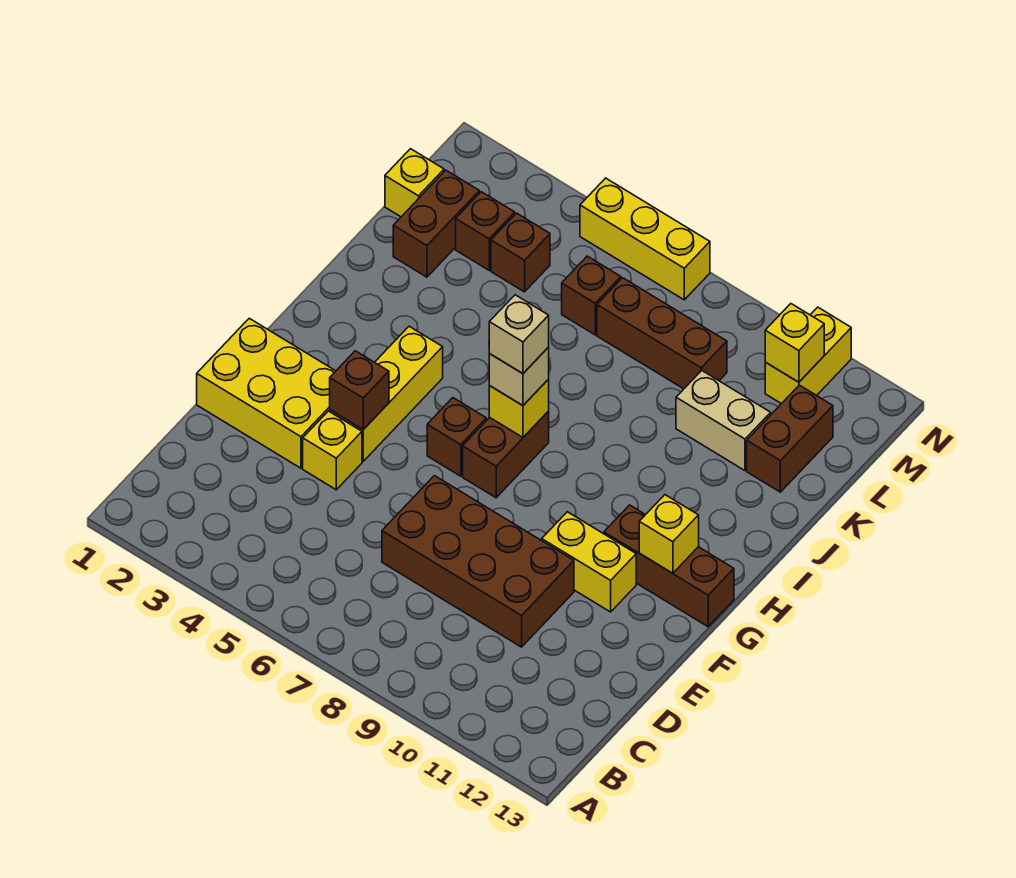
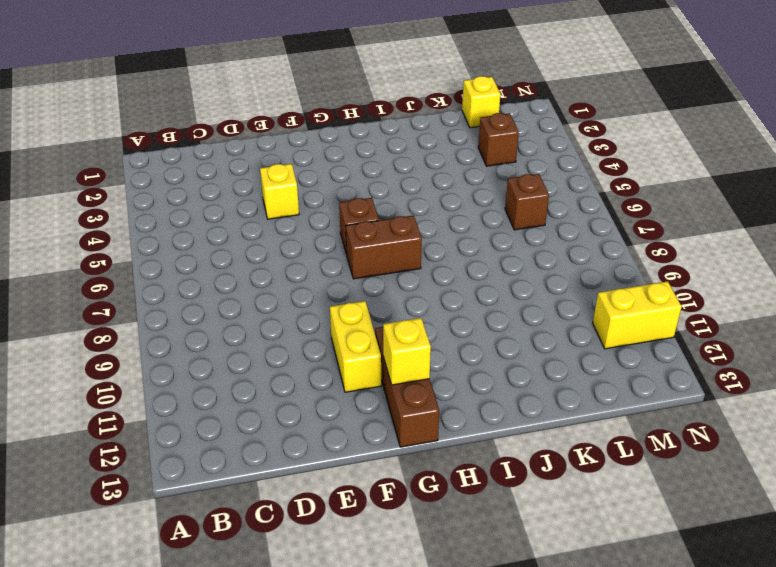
none -> brown brick D7:E10 level 1
none -> yellow brick E1:F3 level 1
none -> yellow brick F4:H4 level 1

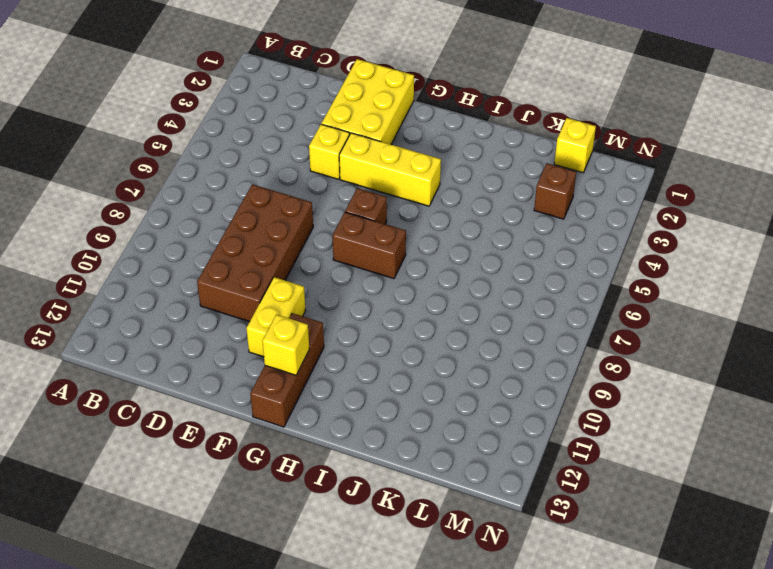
none -> brown brick K2:L2 level 1
none -> tan brick K10:K11 level 1
none -> brown brick K12:L12 level 1

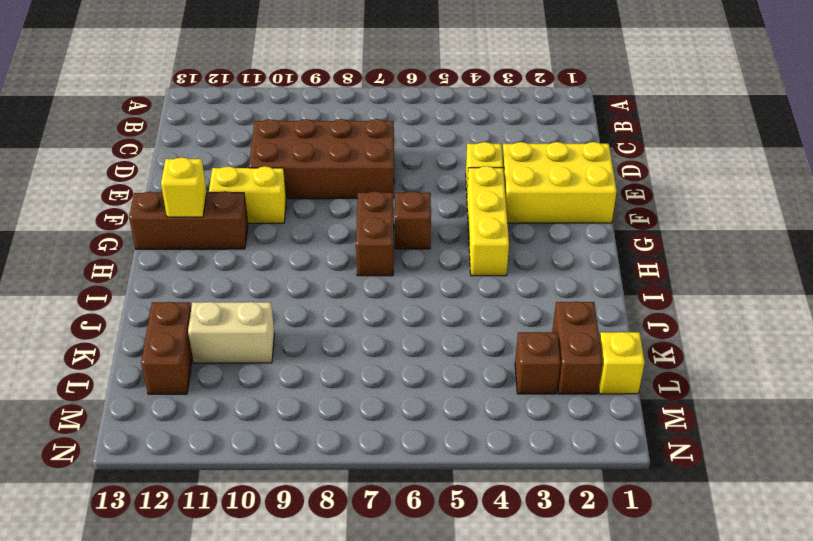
none -> brown brick L4 level 1
none -> brown brick L6 level 1
none -> brown brick L7:L9 level 1

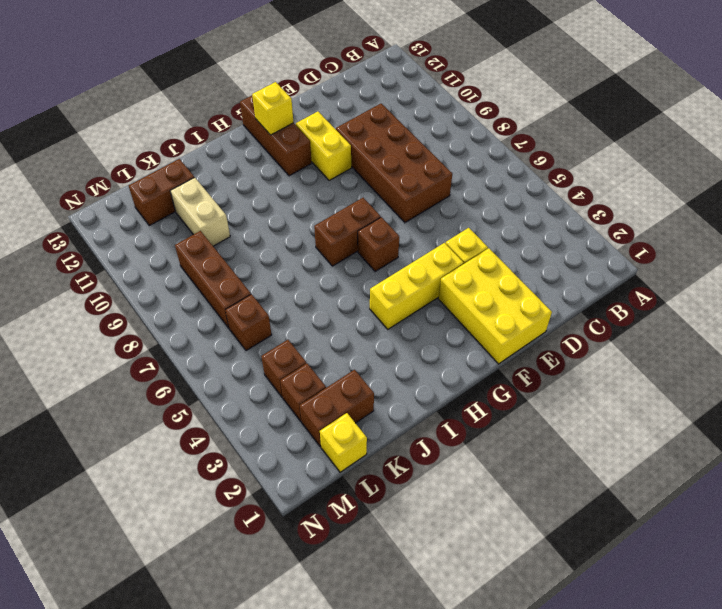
none -> yellow brick M11:N11 level 1
none -> yellow brick N5:N7 level 1
none -> brown brick F4 level 2

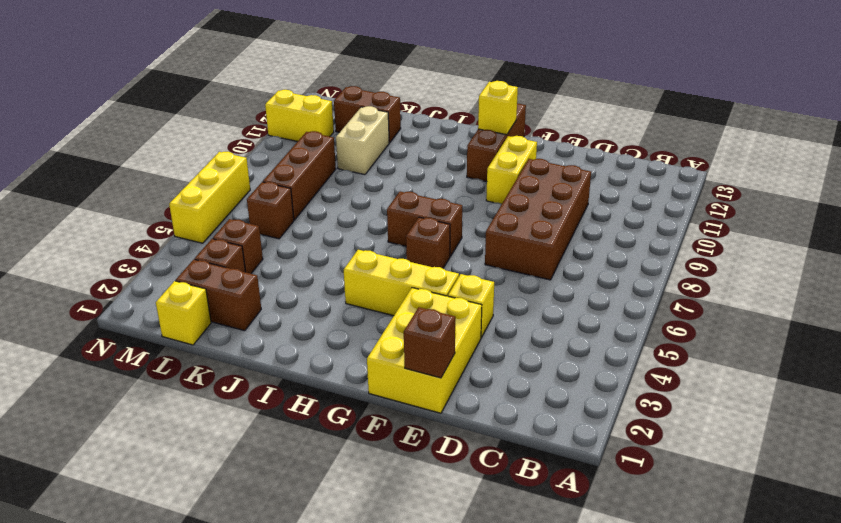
brown brick E1 level 2 -> brown brick F4 level 2
none -> yellow brick H7 level 2
none -> yellow brick M11 level 2
none -> tan brick H7 level 3

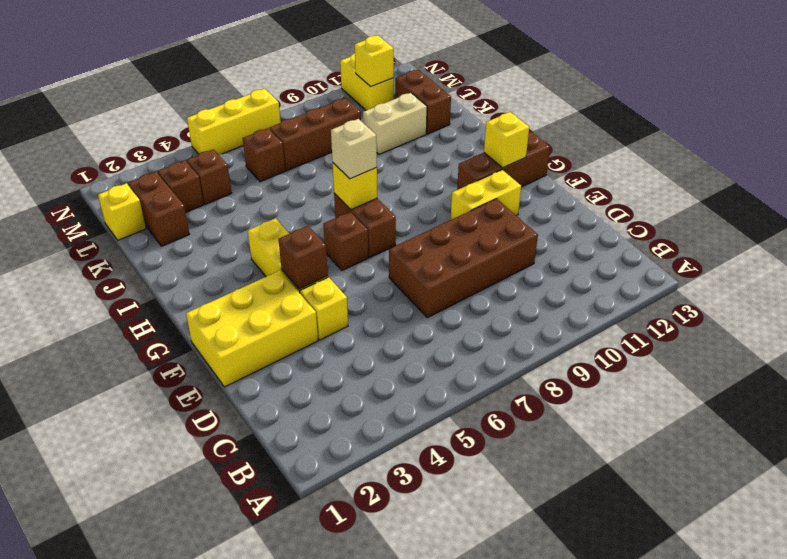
none -> tan brick H7 level 4

